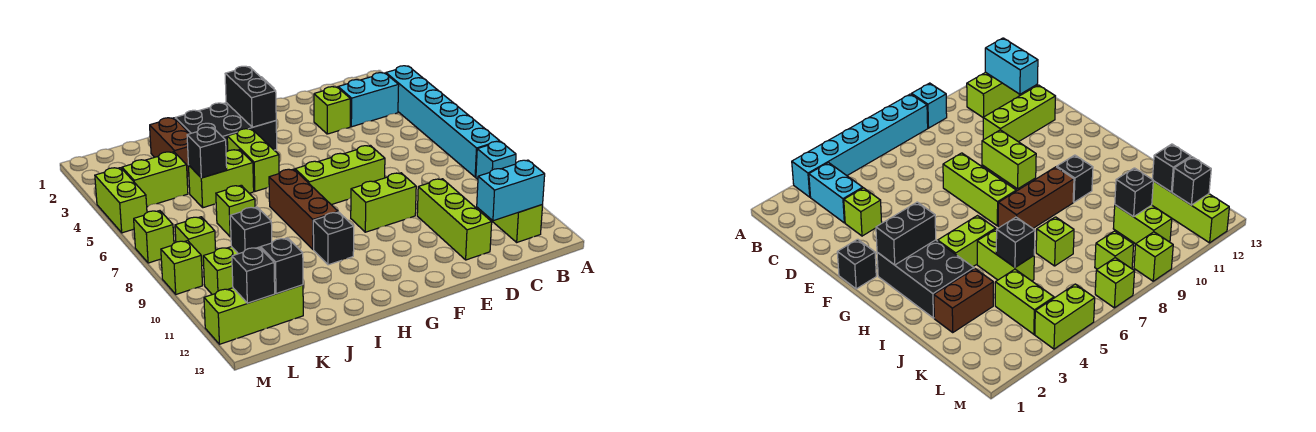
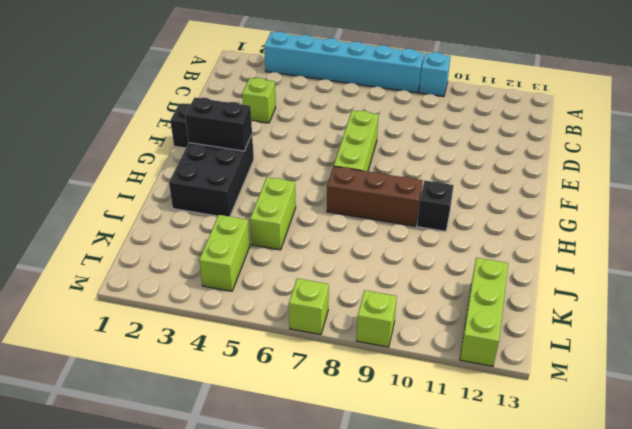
none -> cyan brick B3:C3 level 1
none -> lime brick B11:B12 level 1
none -> lime brick D10:D12 level 1

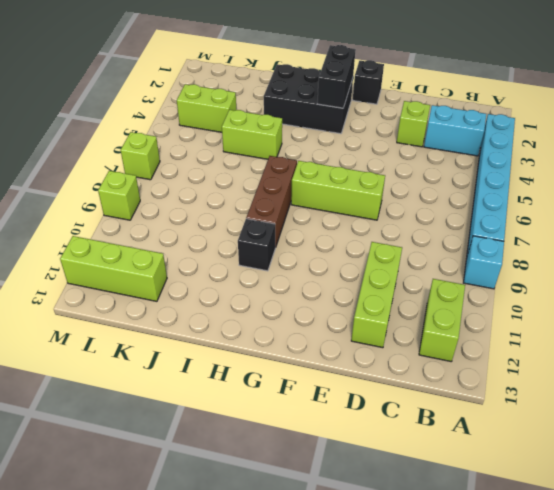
none -> lime brick E9:F9 level 1
none -> lime brick H4:H5 level 1
none -> brown brick J2:J3 level 1

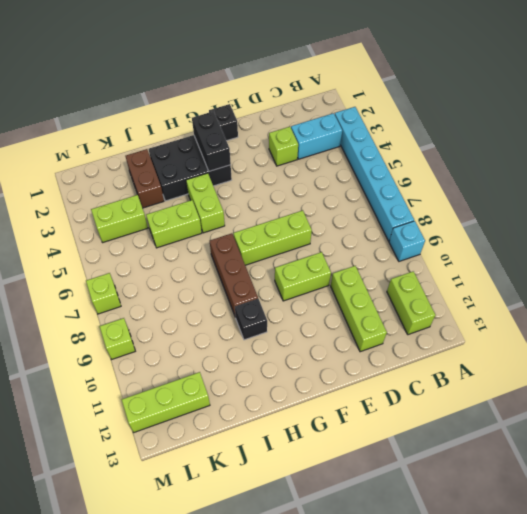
none -> lime brick J7 level 1
none -> lime brick K10:L10 level 1
none -> lime brick L8 level 1

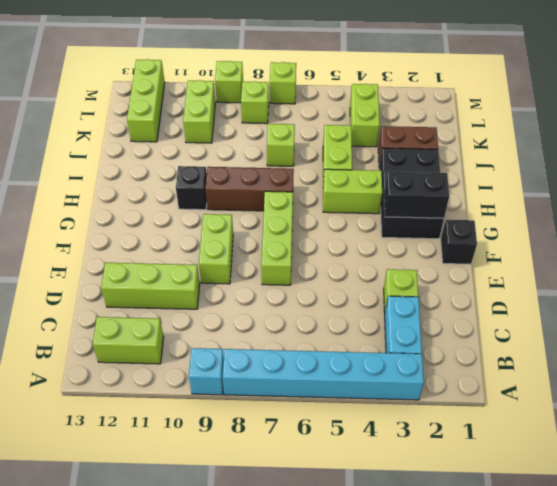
none -> lime brick M4:M5 level 1
none -> cyan brick B12:C12 level 2
none -> black brick J5 level 2

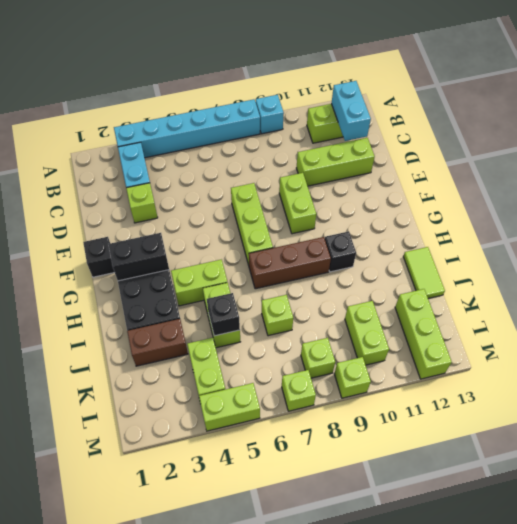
lime tile I13:J13 level 1 -> none
none -> black brick K10 level 2
none -> black brick K12 level 2
none -> black brick L12 level 2

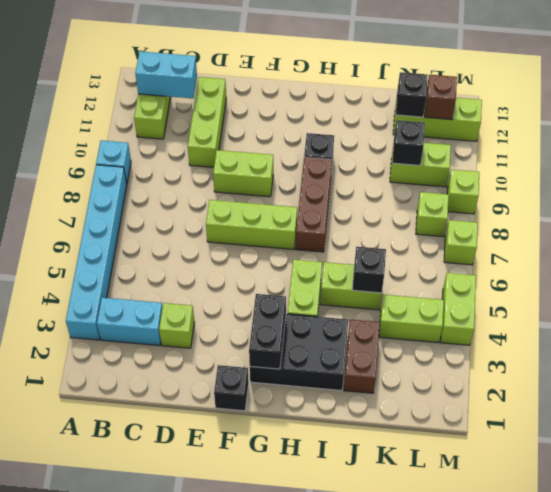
brown brick L12 level 2 -> black brick L12 level 2
none -> lime brick J7 level 1

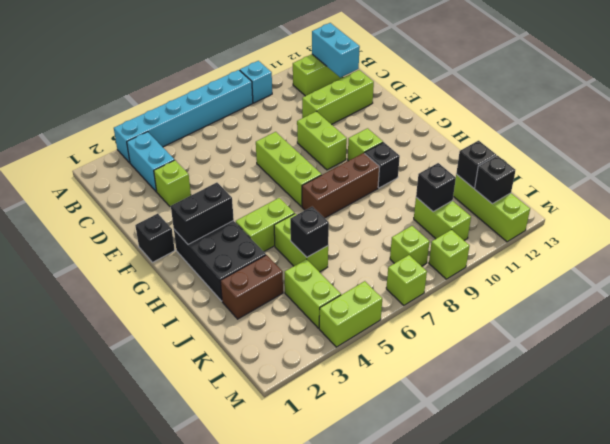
lime brick G10 level 1 -> lime brick J7 level 1

